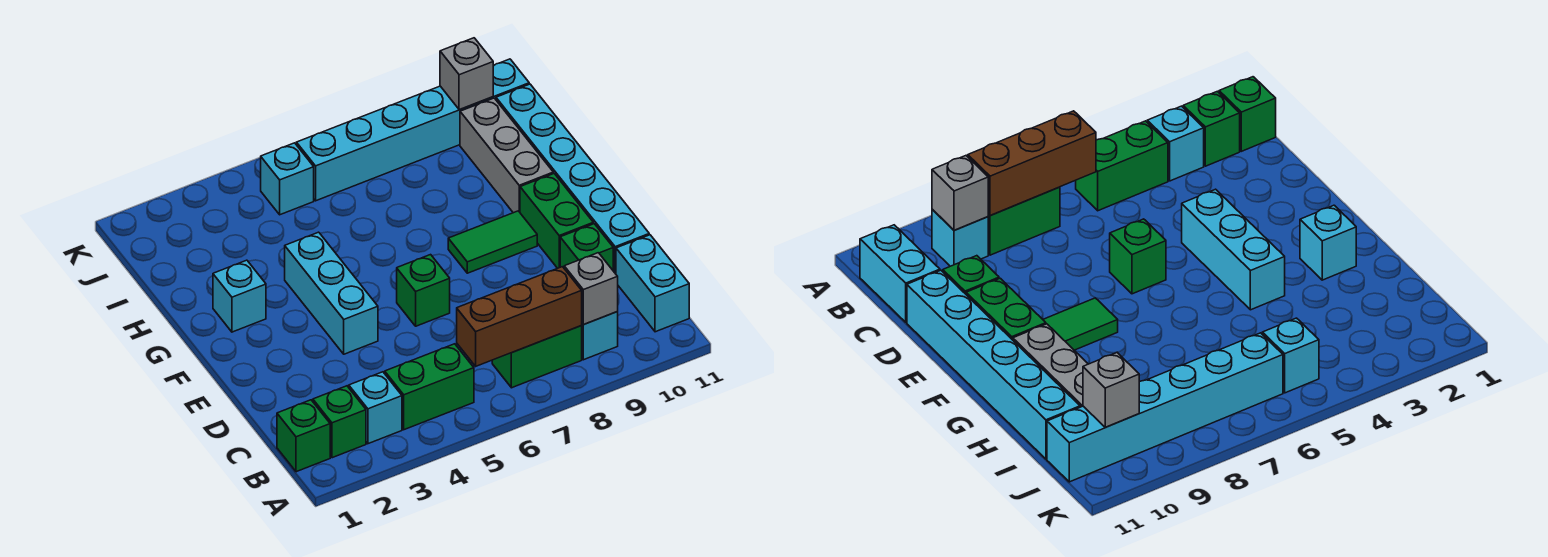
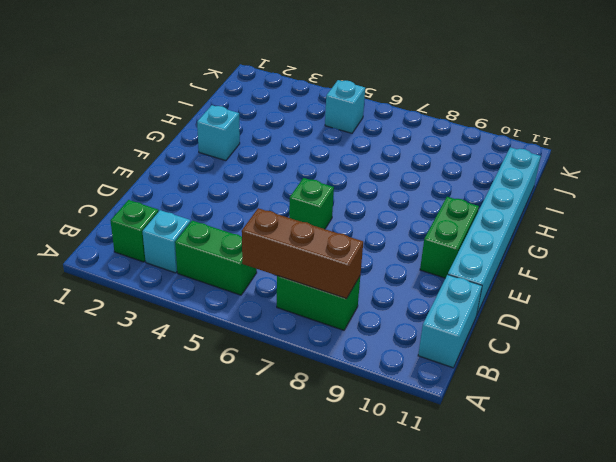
none -> green brick B1 level 1
none -> cyan brick B9 level 1
none -> green brick D10 level 1

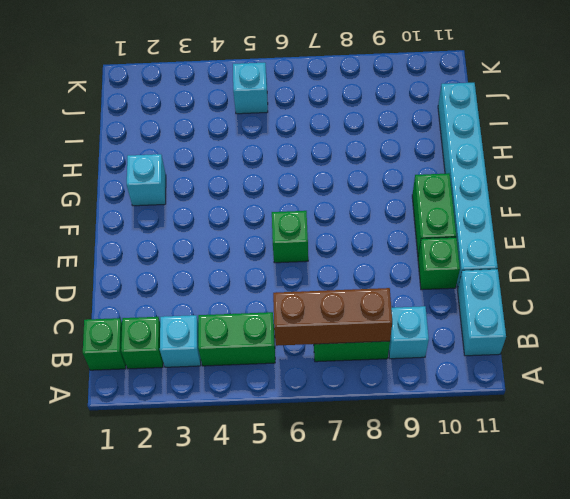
none -> cyan brick E4:G4 level 1
none -> green tile F8:F9 level 1
none -> grey brick G10:I10 level 1

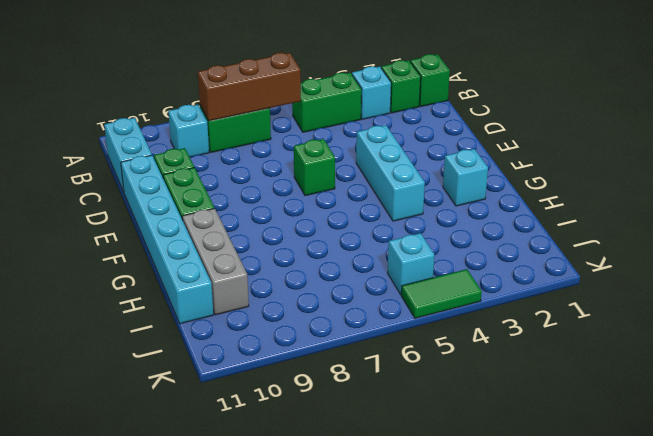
green tile K4:K5 level 1 -> green tile F8:F9 level 1
none -> cyan brick J6:J11 level 1
none -> grey brick B9 level 2
none -> grey brick J10 level 2

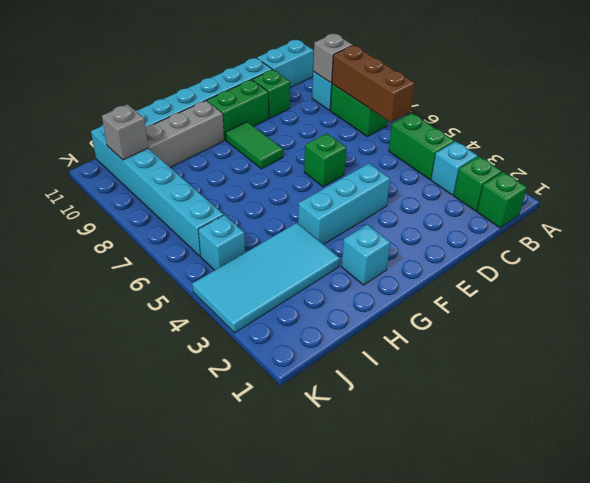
cyan tile H3:K4 level 1 -> none

